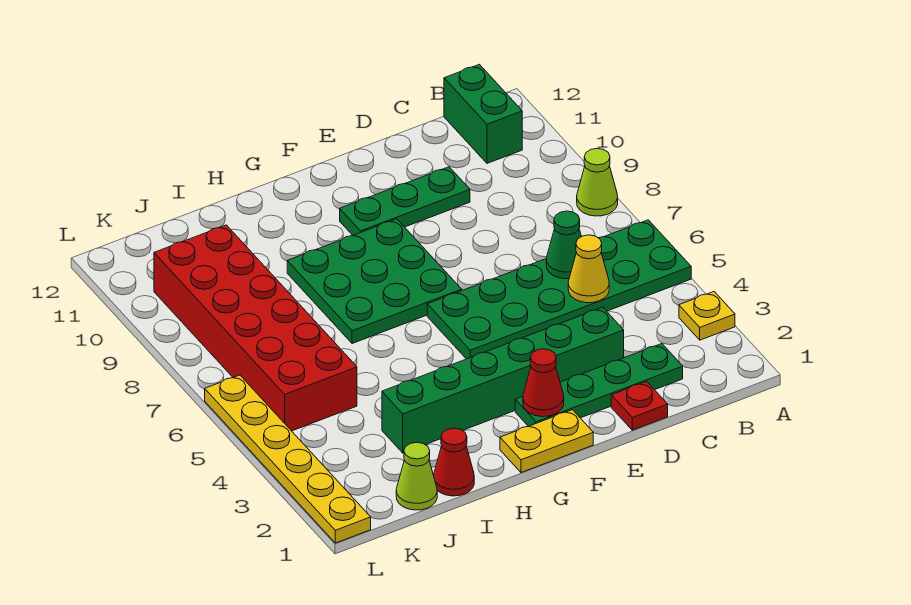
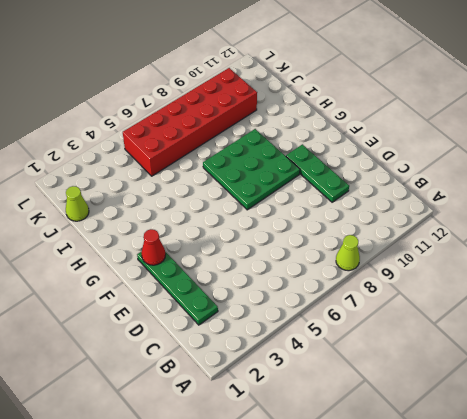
none -> yellow plate A3 level 1
none -> green plate A5:F6 level 1
none -> green brick B11:B12 level 1

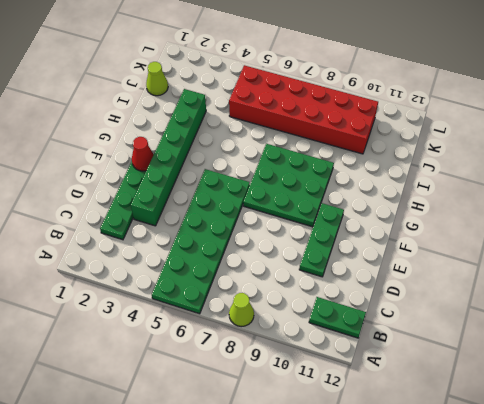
green plate B11:B12 level 1 -> green brick B11:B12 level 1
none -> yellow plate A3 level 1
none -> red plate D1 level 1
none -> yellow plate F1:G1 level 1

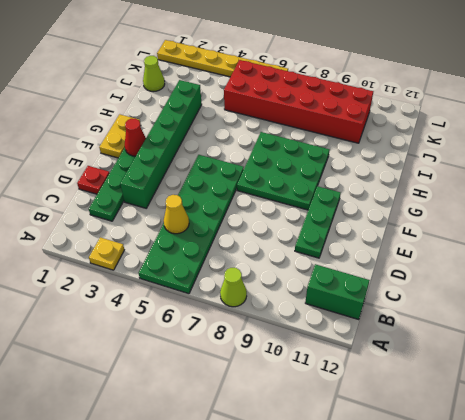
none -> red cone I1 level 1
none -> green cone C6 level 2

